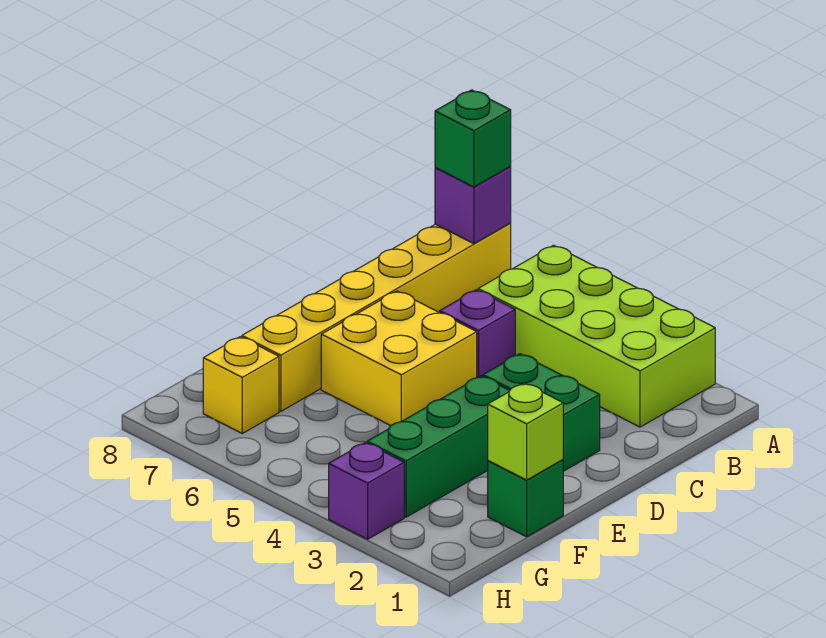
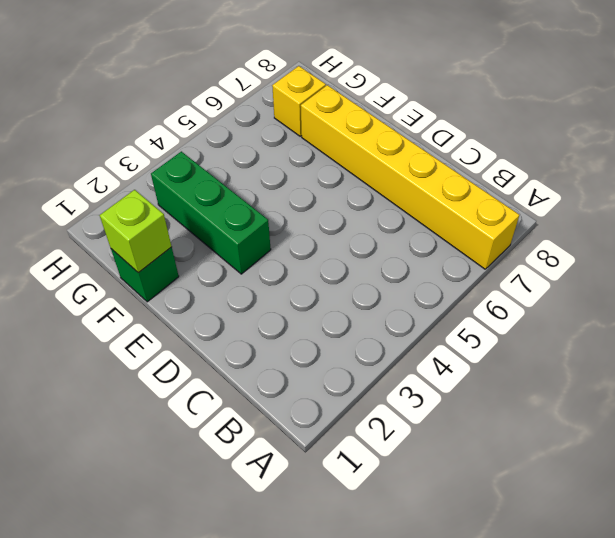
none -> lime brick A2:B5 level 1
none -> purple brick C5 level 1
none -> green brick D2:D3 level 1

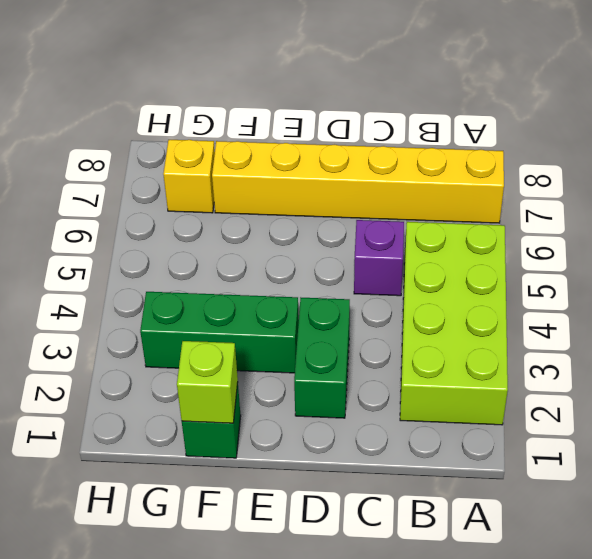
none -> yellow brick D5:E6 level 1
none -> purple brick H3 level 1
none -> purple brick A7 level 2

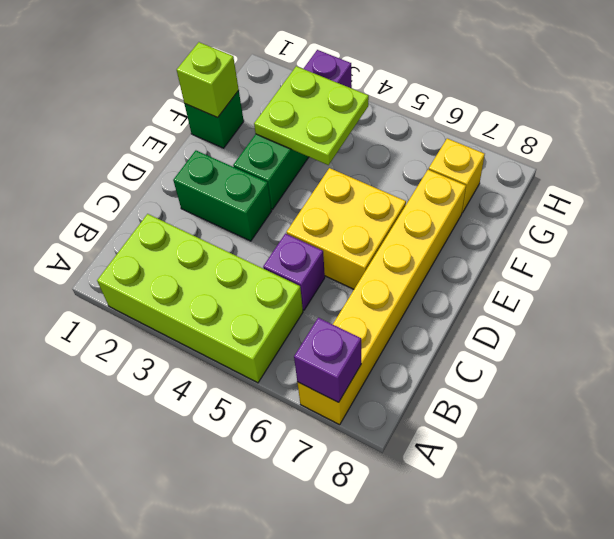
lime plate F3:G4 level 2 -> none
none -> green brick A7 level 3

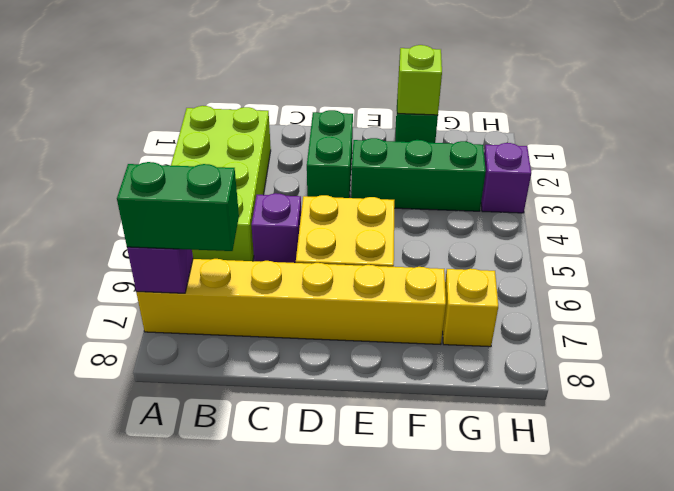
green brick A7:B7 level 3 -> green brick A7 level 3

